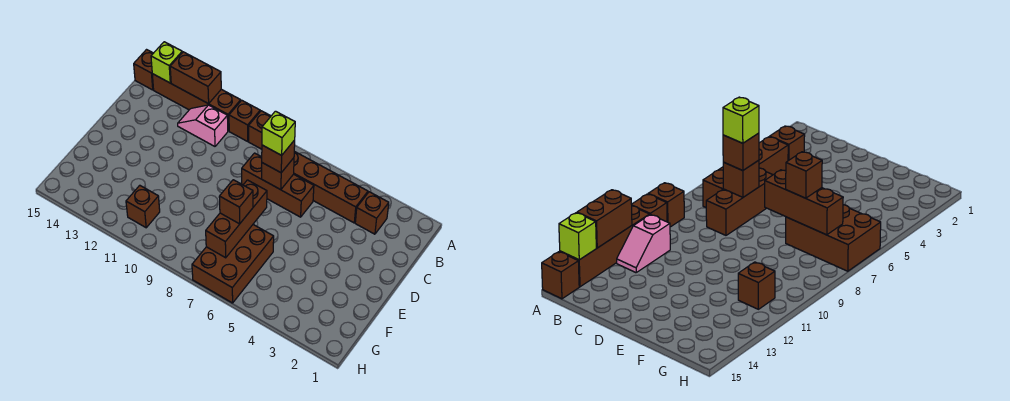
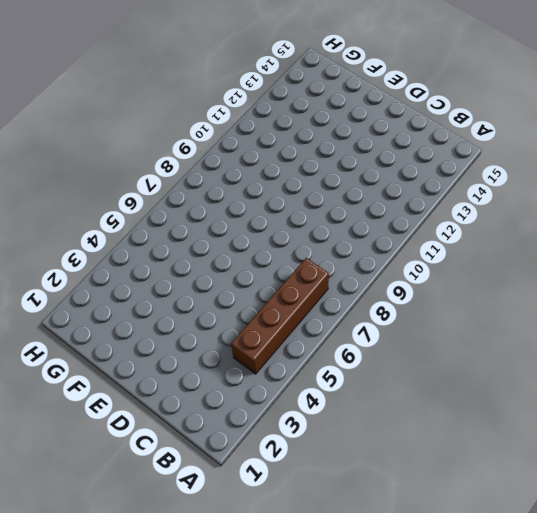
none -> brown brick A9 level 1
none -> brown brick A10 level 1
none -> brown brick A11:A14 level 1

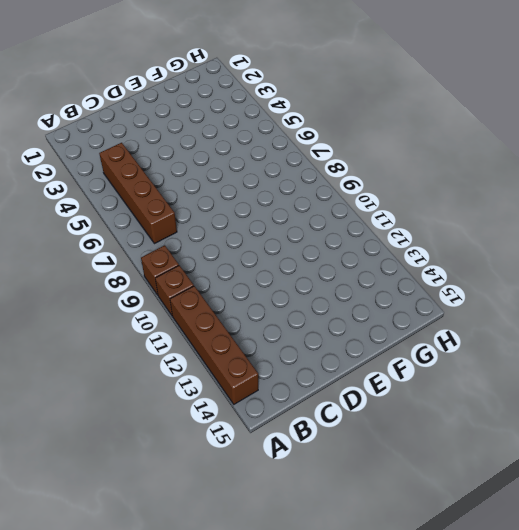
none -> brown brick A15 level 1
none -> brown brick B3 level 1
none -> pink slope B11:B12 level 1 top 11

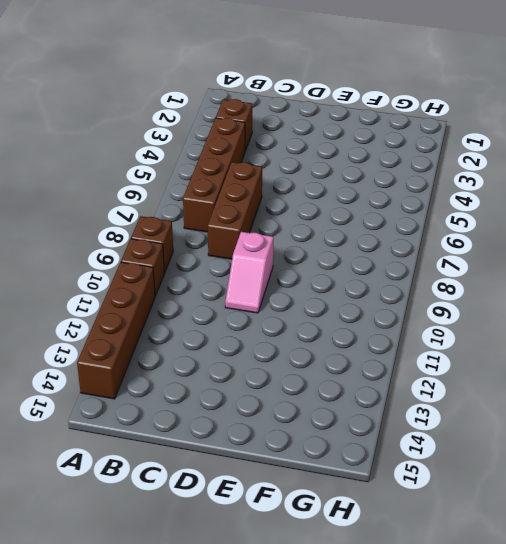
pink slope D9:D10 level 1 top 9 -> pink slope B11:B12 level 1 top 11
none -> brown brick A15 level 1
none -> brown brick F6:H7 level 1
none -> brown brick G11 level 1

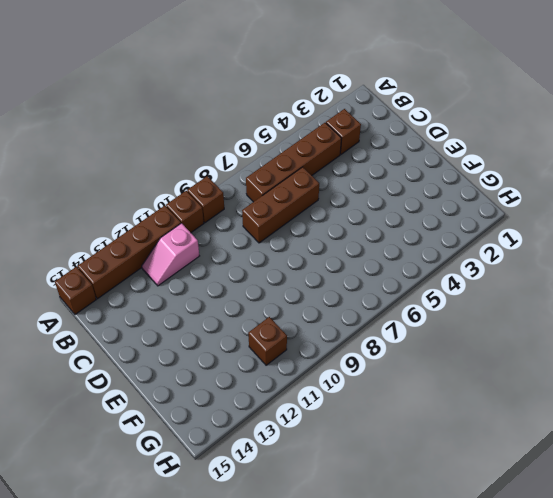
none -> brown brick F6:H7 level 1
none -> brown brick A12:A13 level 2
none -> lime brick A14 level 2

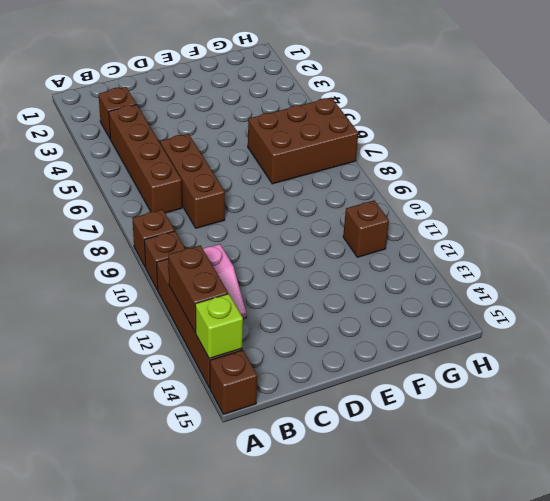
none -> brown brick C7 level 2
none -> brown brick E7:G7 level 2
none -> brown brick C7 level 3

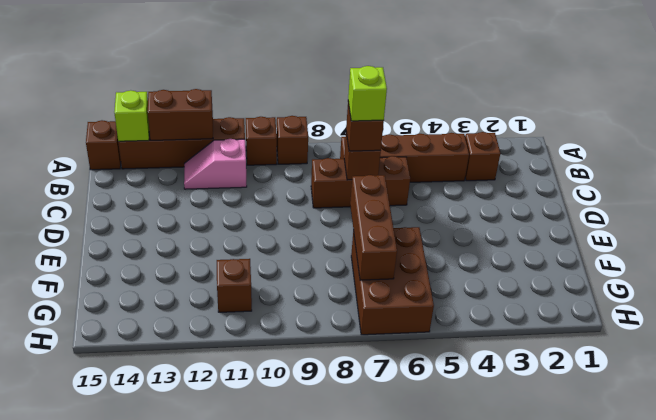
none -> brown brick F7 level 3

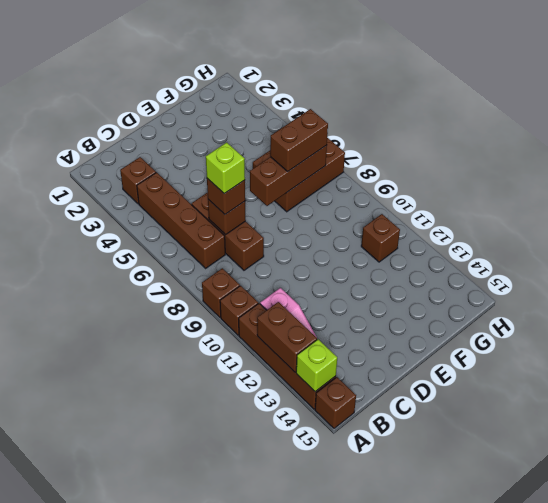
brown brick F7:G7 level 3 -> brown brick F7 level 3

